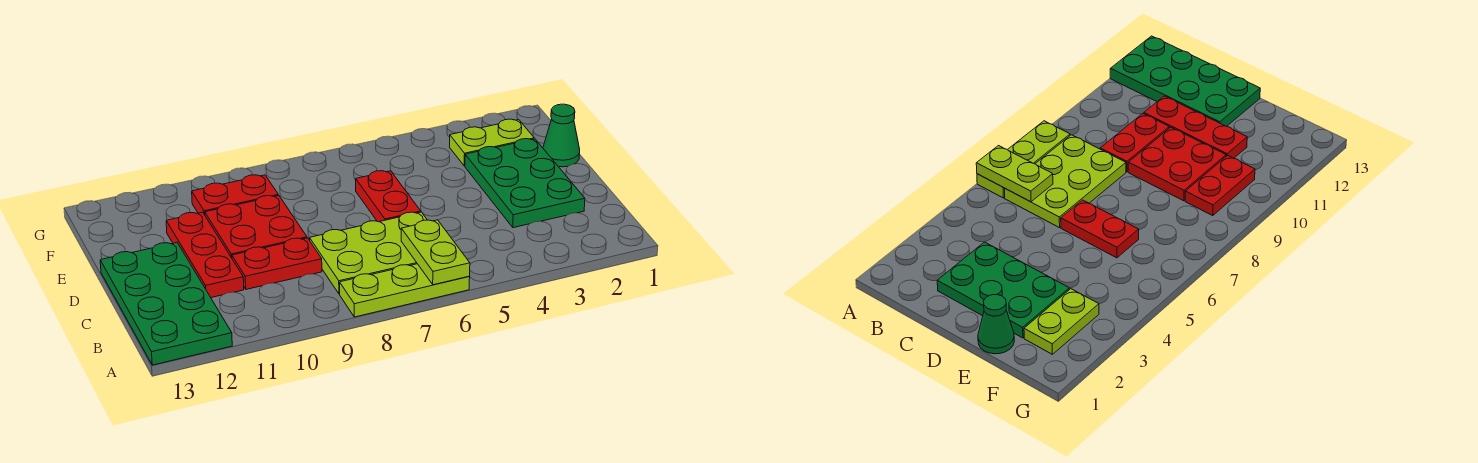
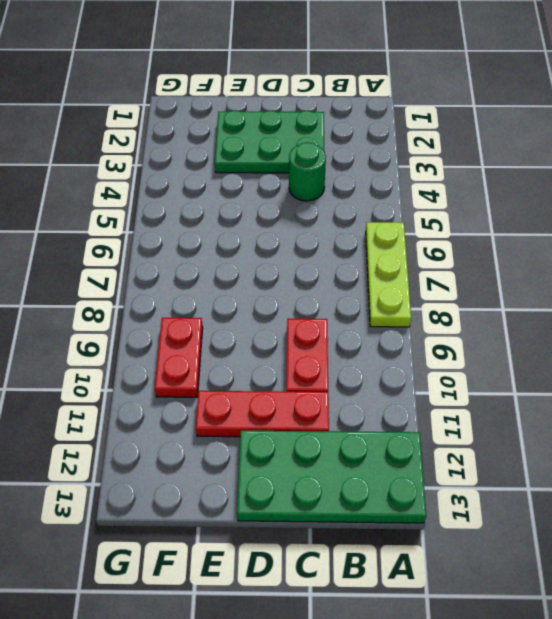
green round brick C4 level 1 -> none
none -> lime plate B6:C8 level 1
none -> red plate D6:E6 level 1
none -> red plate D9:E10 level 1

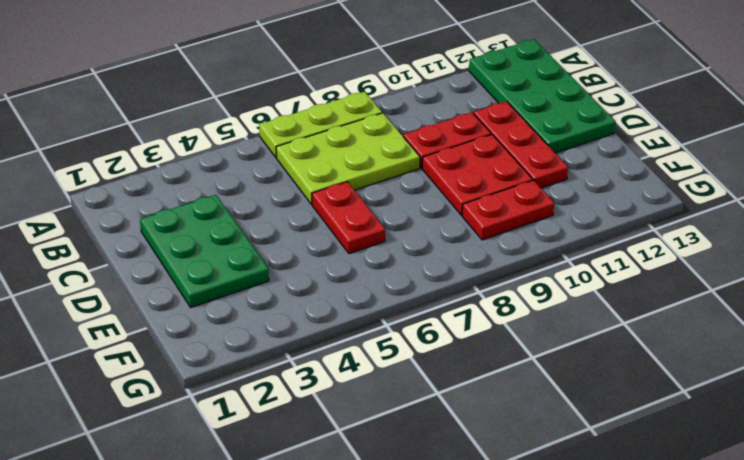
none -> green cone E1 level 1
none -> lime plate F2:F3 level 1
none -> lime plate A6:B6 level 2

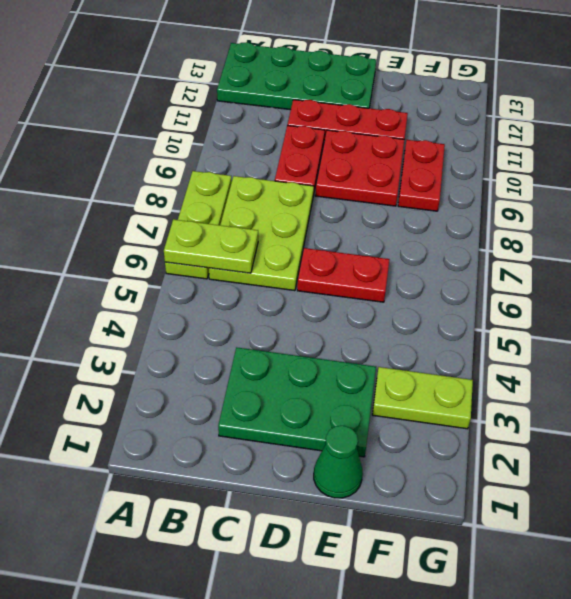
lime plate F3:G3 level 1 -> lime plate F2:F3 level 1

